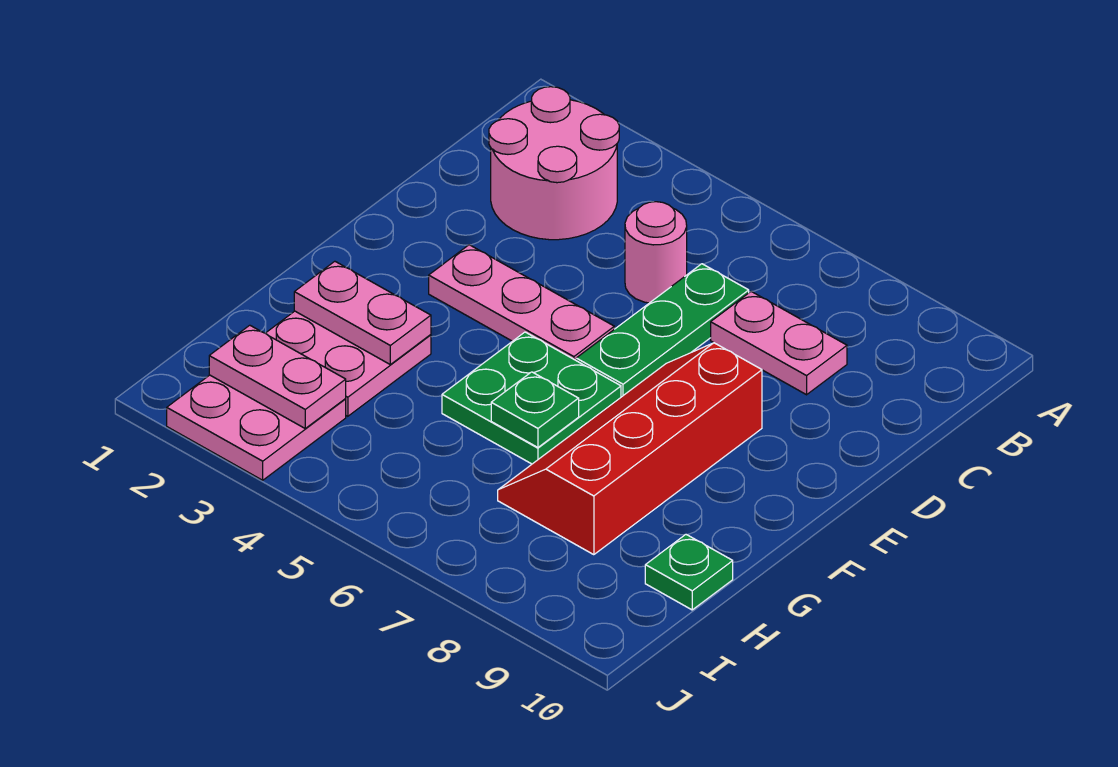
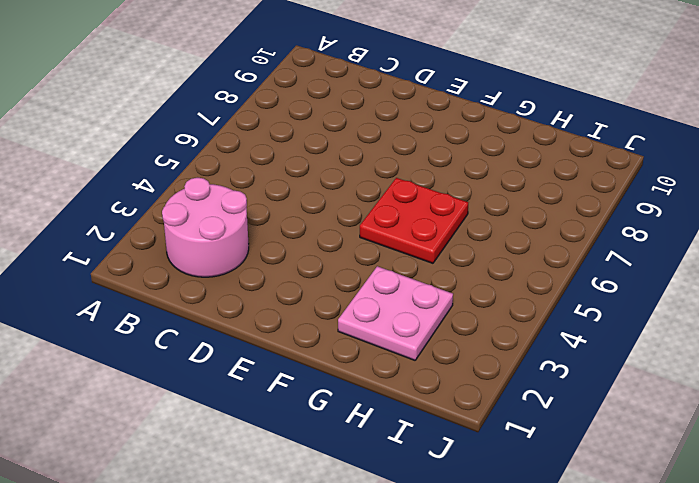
red plate F5:G6 level 1 -> green plate F5:G6 level 1
none -> pink round brick C5 level 1
none -> green plate C6:E6 level 1
none -> pink plate C7:C8 level 1

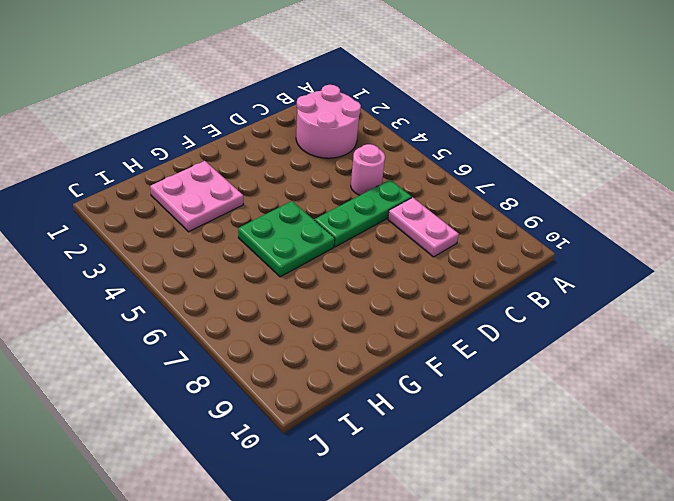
none -> pink plate E3:E5 level 1
none -> red slope E7:H8 level 1 top 8
none -> green plate H10 level 1

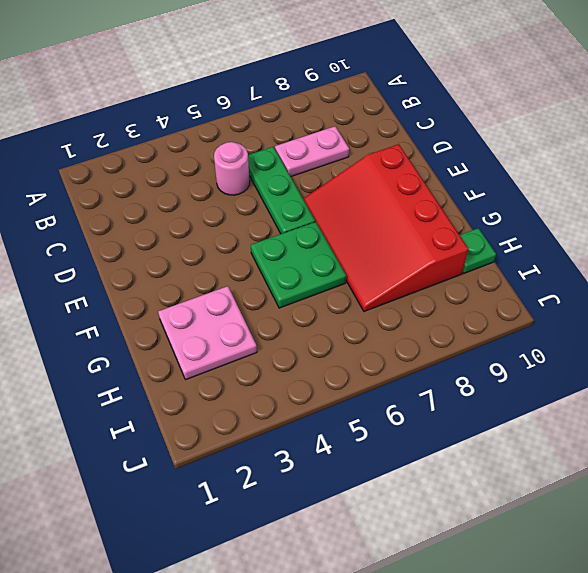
red slope E7:H9 level 1 top 9 -> red slope E7:H8 level 1 top 8
none -> pink round brick B2:C3 level 1
none -> pink plate E3:E5 level 1
none -> pink plate I2:J3 level 1

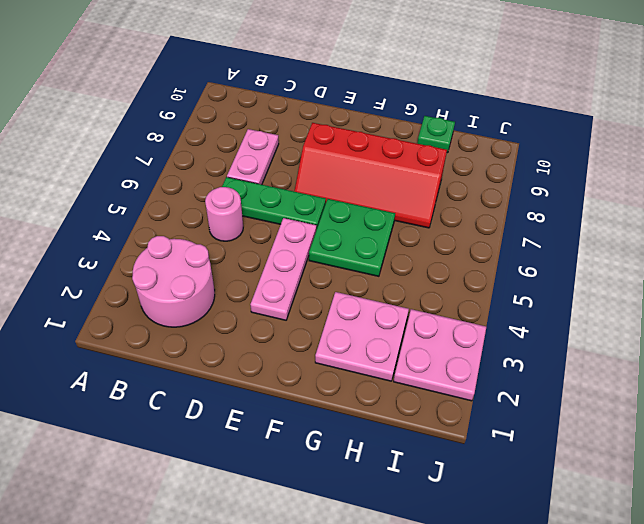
none -> pink plate G2:G3 level 2
none -> green plate G6 level 2
none -> pink plate I2:I3 level 2

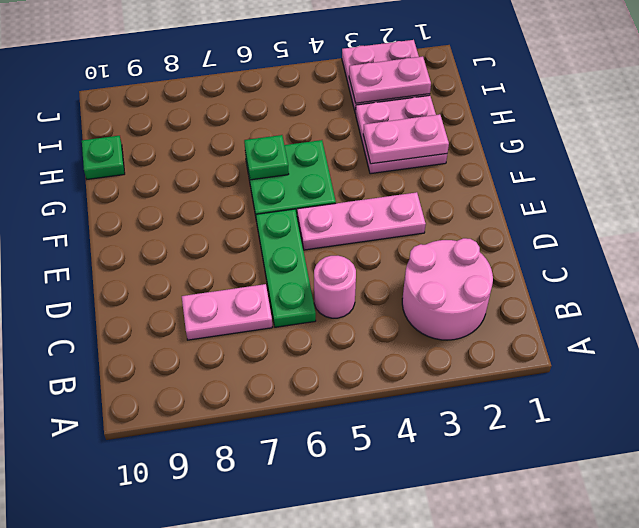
none -> red slope E7:H8 level 1 top 8

